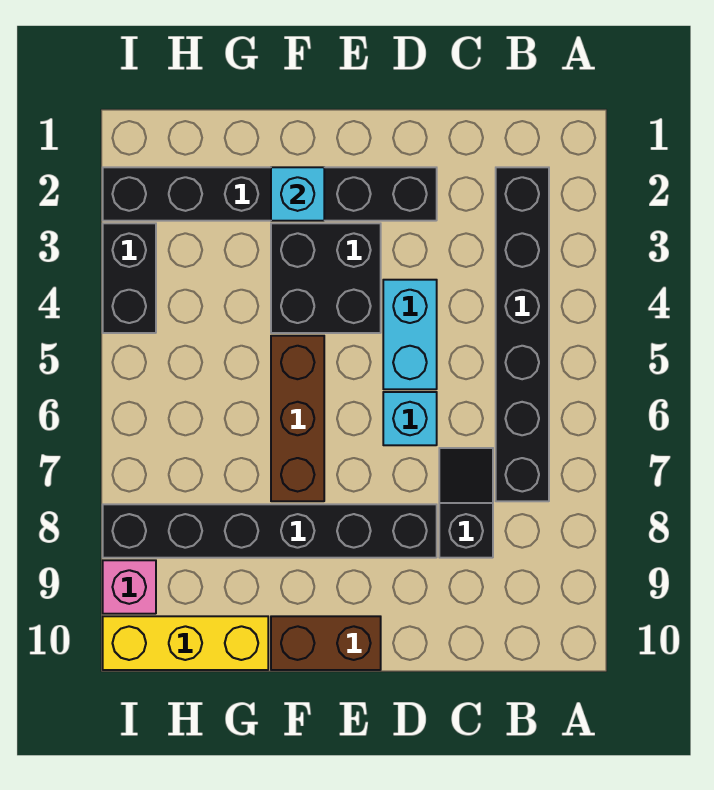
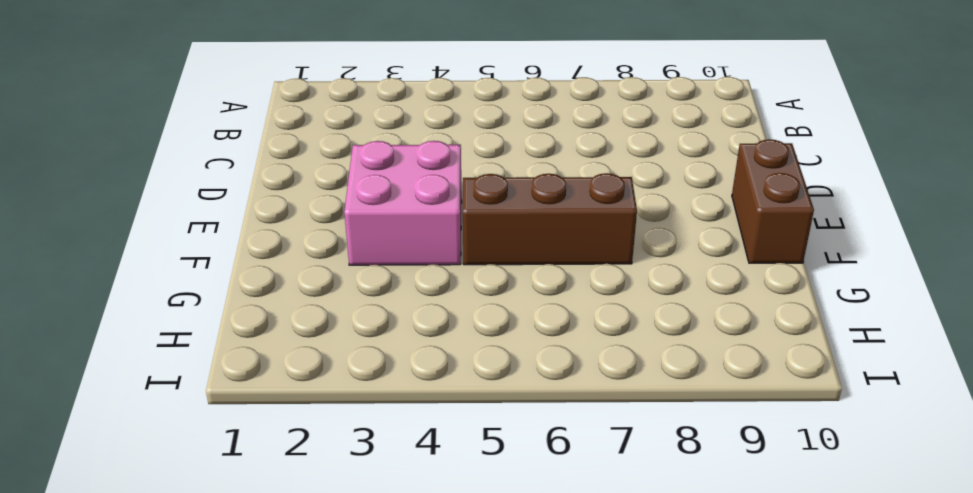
pink brick E3:F4 level 1 -> black brick E3:F4 level 1
none -> black brick B2:B7 level 1
none -> black slope C7:C8 level 1 top 8
none -> black brick D2:I2 level 1

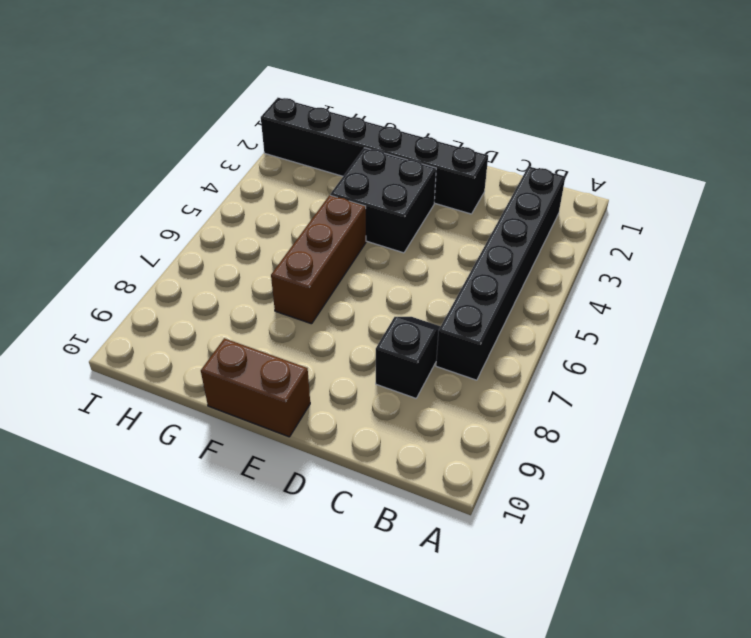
none -> cyan brick D4:D5 level 1
none -> cyan brick D6 level 1
none -> black brick D8:I8 level 1

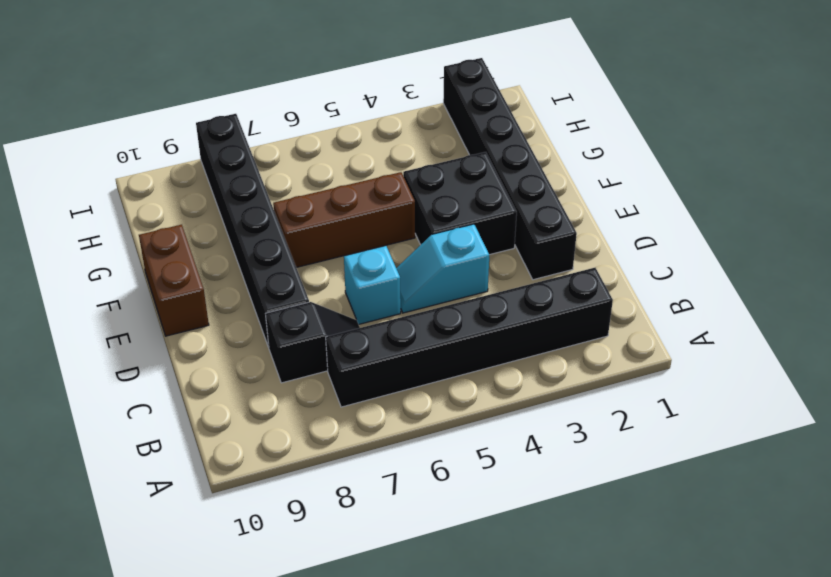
cyan slope D4:D5 level 1 top 4 -> cyan brick D4:D5 level 1
none -> yellow brick G10:I10 level 1
none -> black brick I3:I4 level 1
none -> pink brick I9 level 1

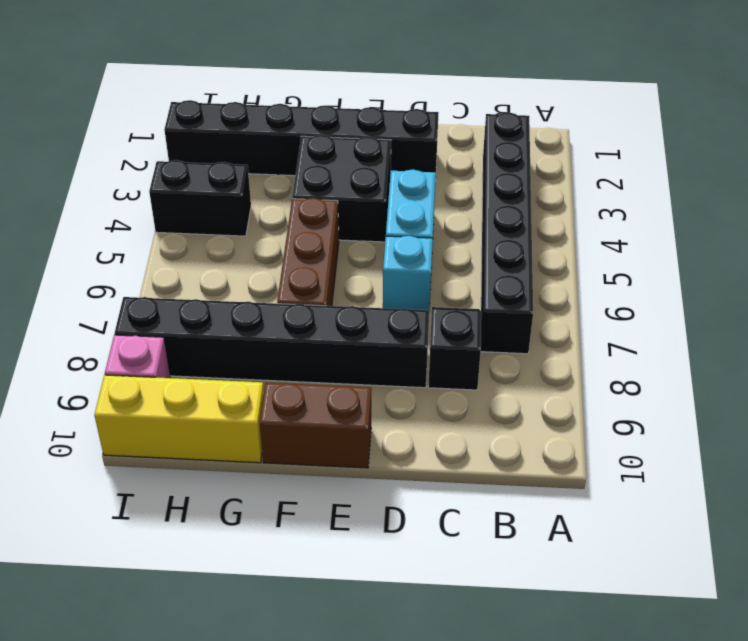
black brick H4:I4 level 1 -> black brick I3:I4 level 1
none -> cyan brick F2 level 2

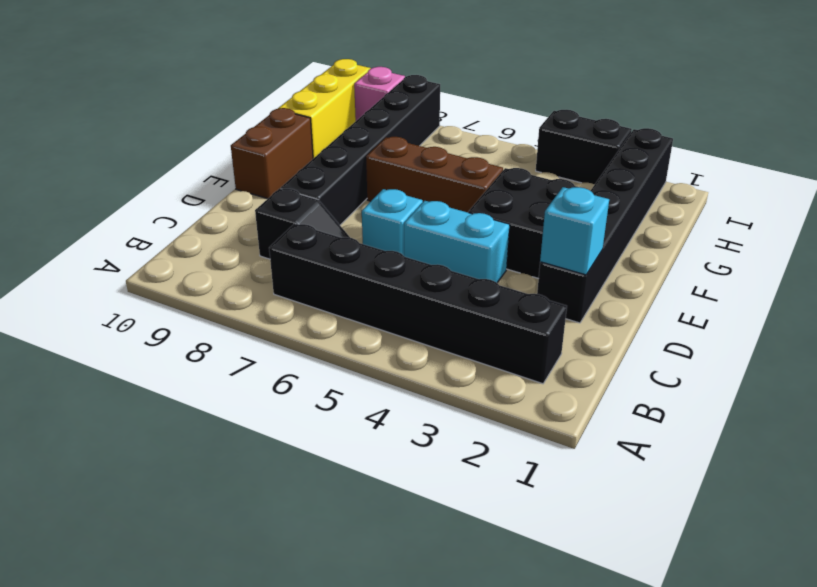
cyan brick D2 level 2 -> cyan brick F2 level 2

